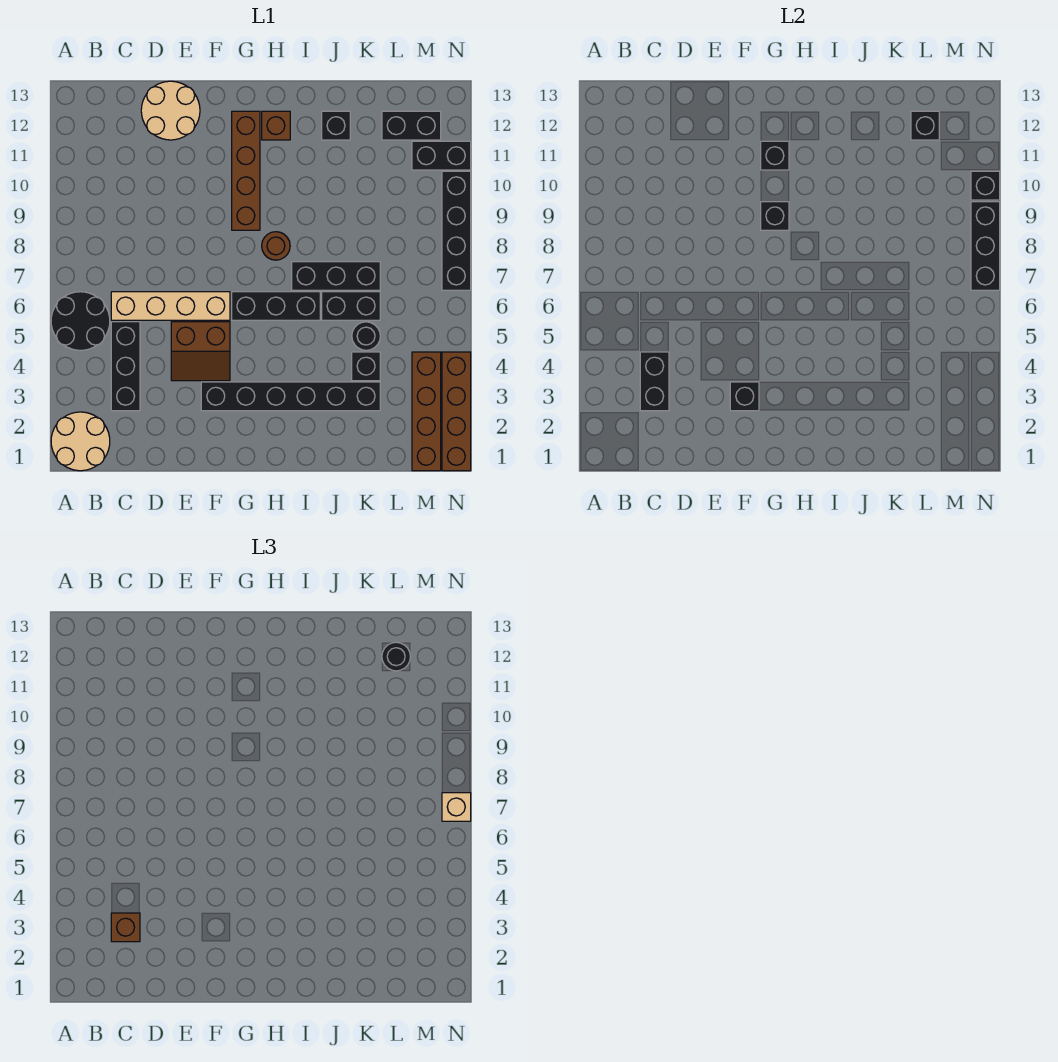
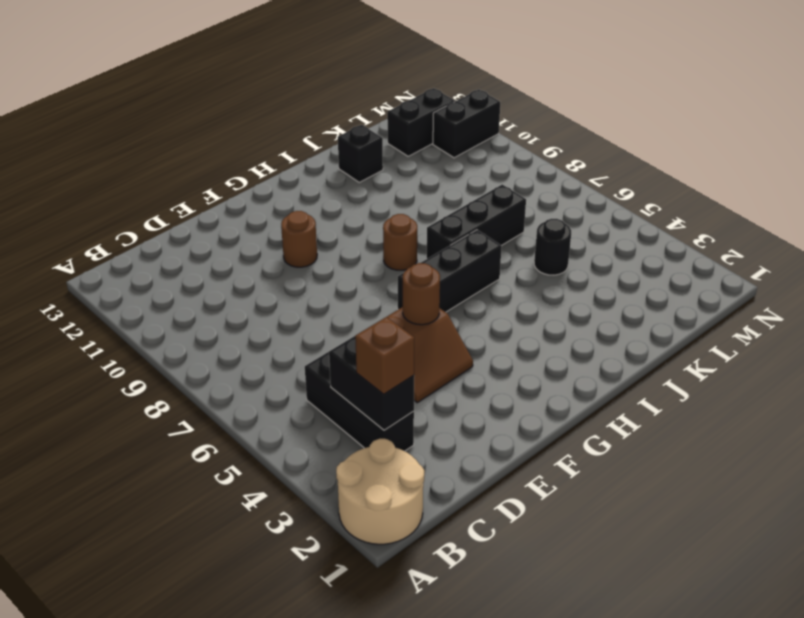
brown round brick F5 level 2 -> none
brown round brick F10 level 1 -> none
none -> black round brick A5:B6 level 1
none -> tan brick C6:F6 level 1
none -> tan round brick D12:E13 level 1
none -> black brick F3:K3 level 1

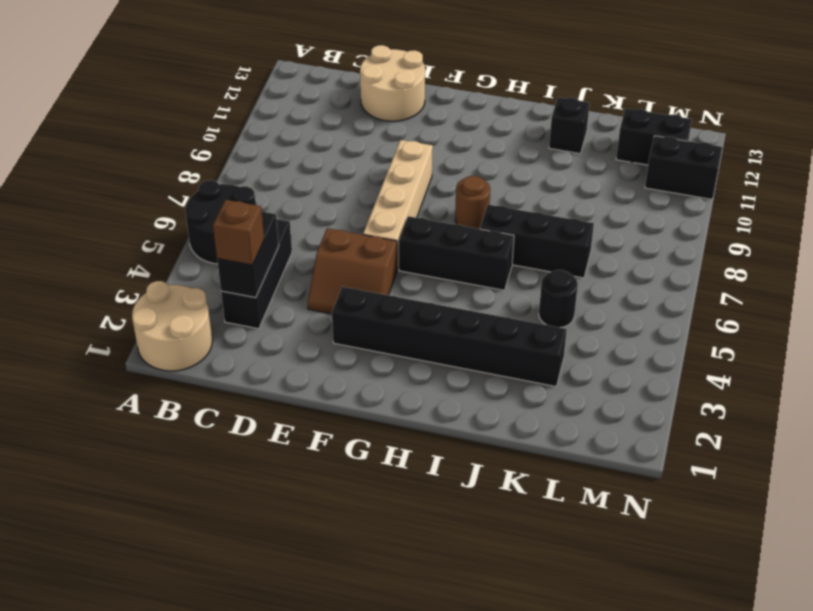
tan brick F6:F9 level 1 -> tan brick C6:F6 level 1
none -> brown brick G9:G12 level 1
none -> brown brick H12 level 1
none -> black brick J6:K6 level 1
none -> black brick K4 level 1

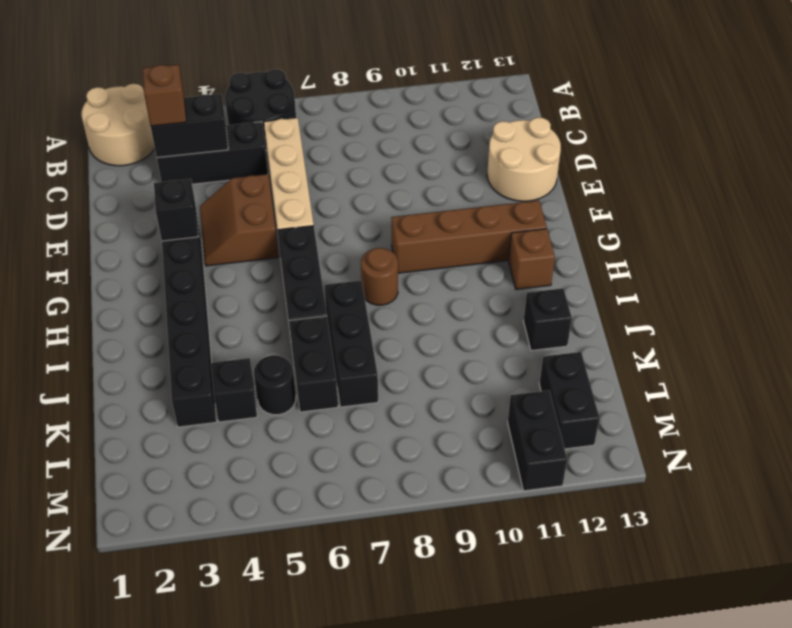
none -> brown brick M1:M4 level 1
none -> brown brick N1:N4 level 1
none -> black brick N7:N10 level 1
none -> black brick G9 level 2

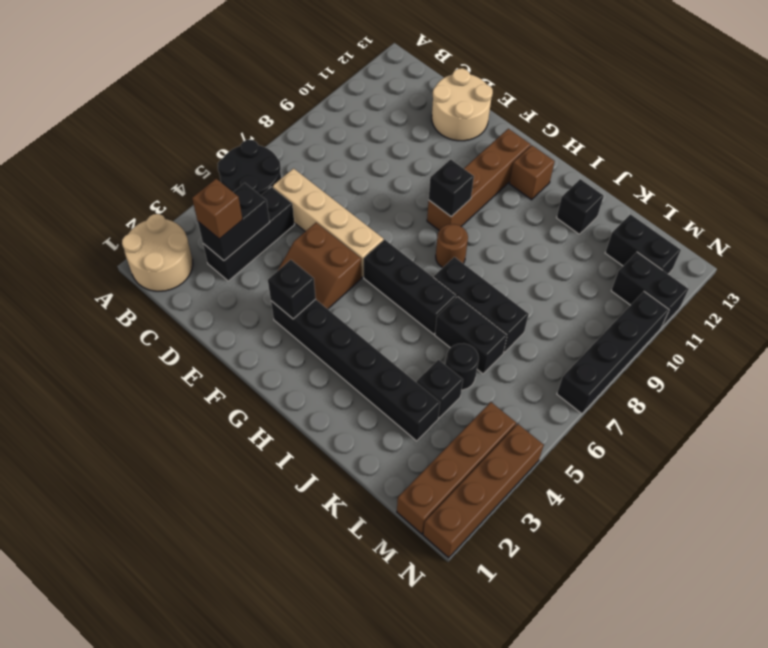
none -> black brick G11 level 2
none -> black brick L12 level 2
none -> black brick N7:N9 level 2
none -> black brick N10 level 2

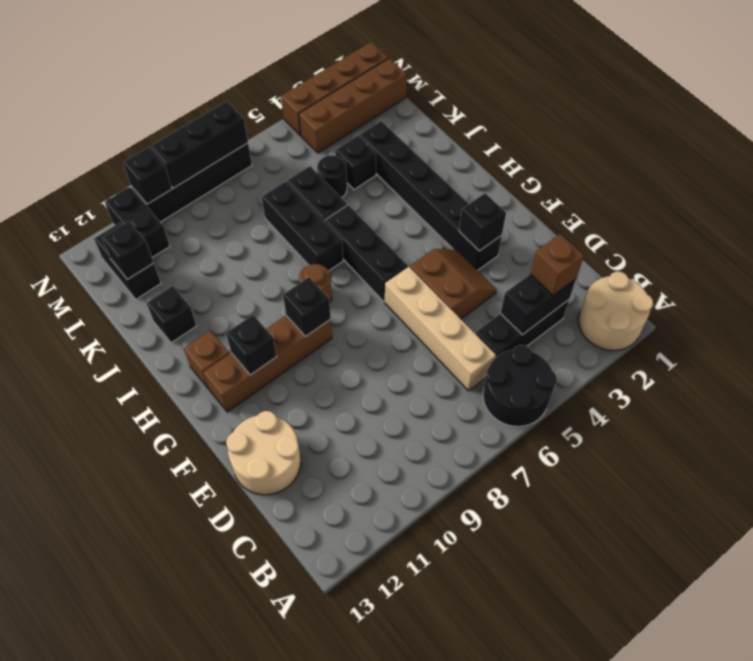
none -> black round brick L12 level 3
none -> tan brick N7 level 3

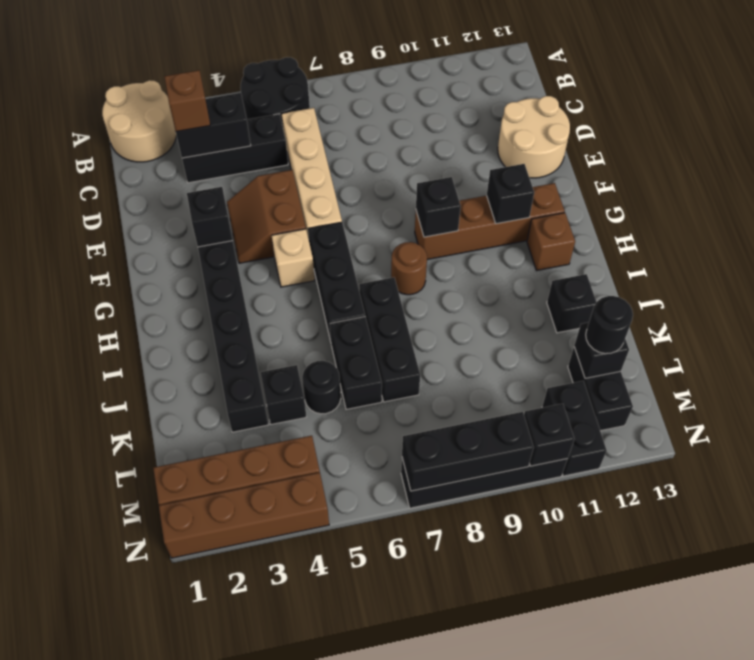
tan brick G5 level 1 -> tan brick N7 level 3

